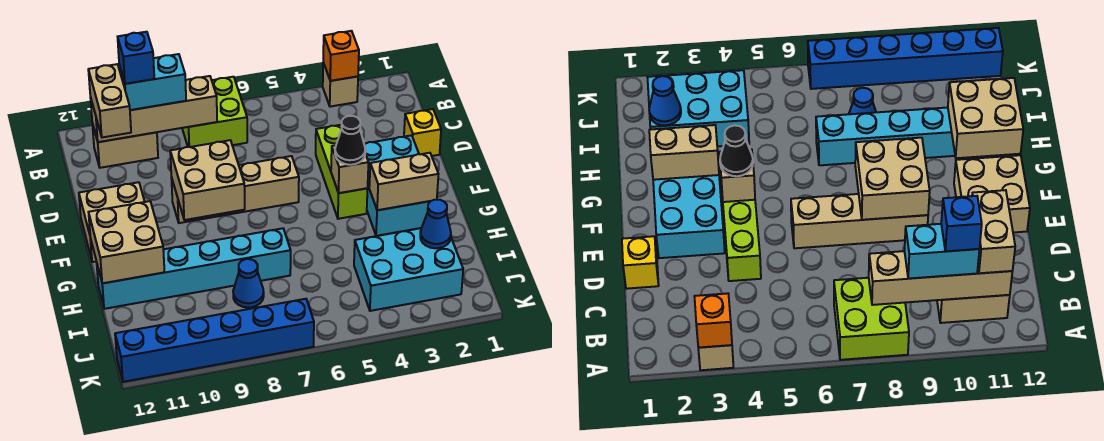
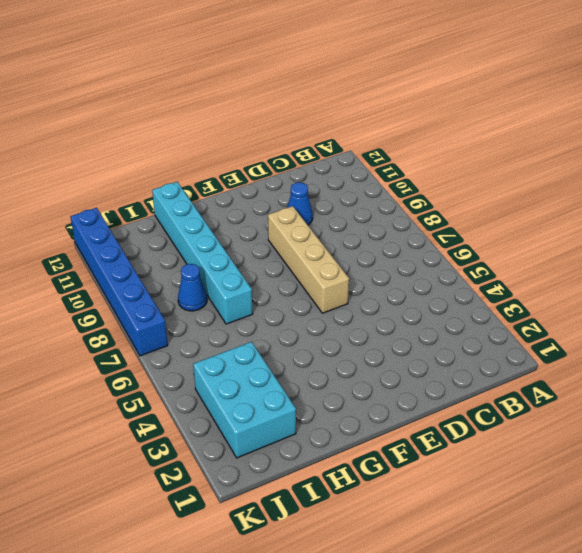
blue cone D10 level 1 -> blue cone I2 level 2
none -> tan brick A3 level 1
none -> lime brick A7:B8 level 1
none -> tan brick B10:B11 level 1

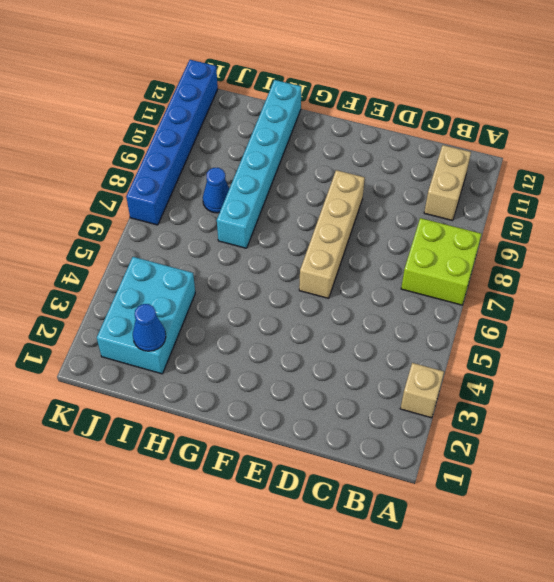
none -> yellow brick D1 level 1
none -> lime brick D4:F4 level 1
none -> cyan brick E2:G3 level 1

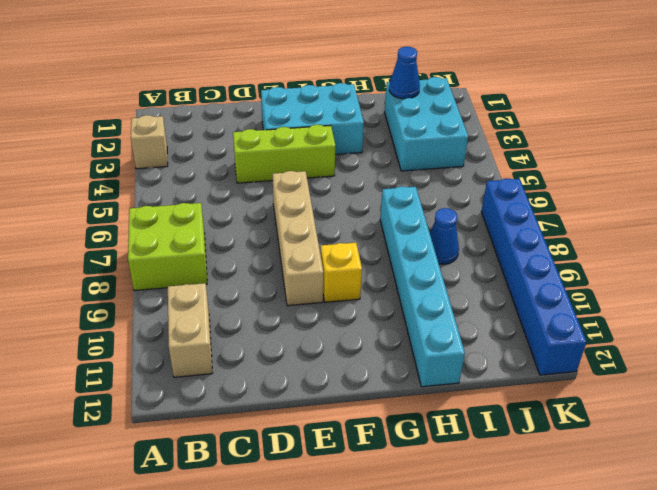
yellow brick F9 level 1 -> yellow brick D1 level 1
none -> tan brick E11:F12 level 1
none -> orange brick A3 level 2
none -> tan brick B8:B11 level 2

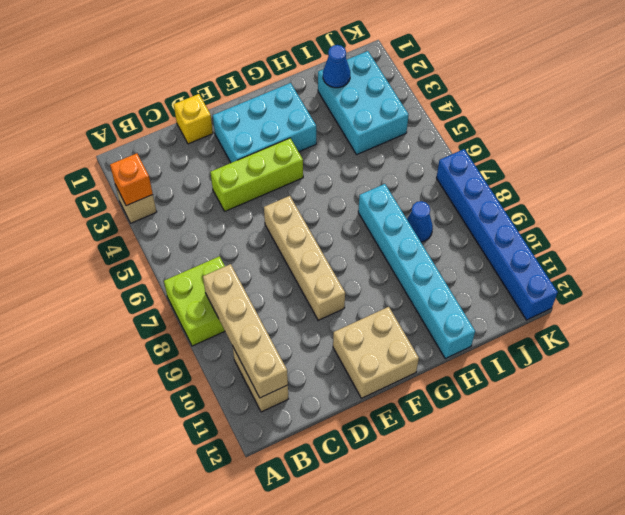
none -> tan brick E8:F9 level 2
none -> tan brick F4 level 2
none -> tan brick G2:G3 level 2

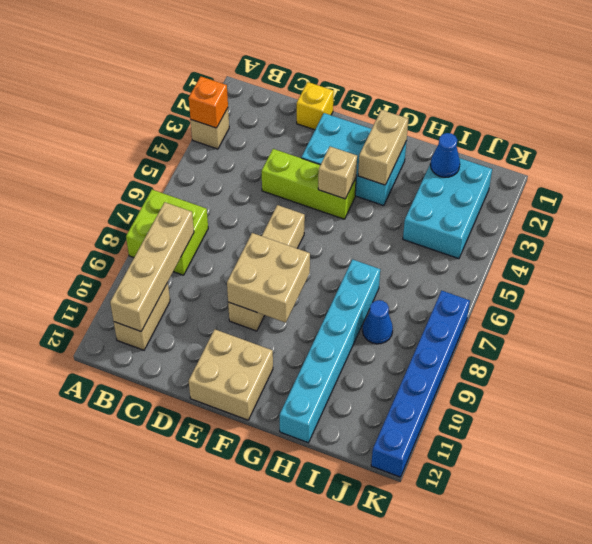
none -> tan brick G11:H12 level 2
none -> cyan brick B9:B10 level 3
none -> tan brick B11:C11 level 3

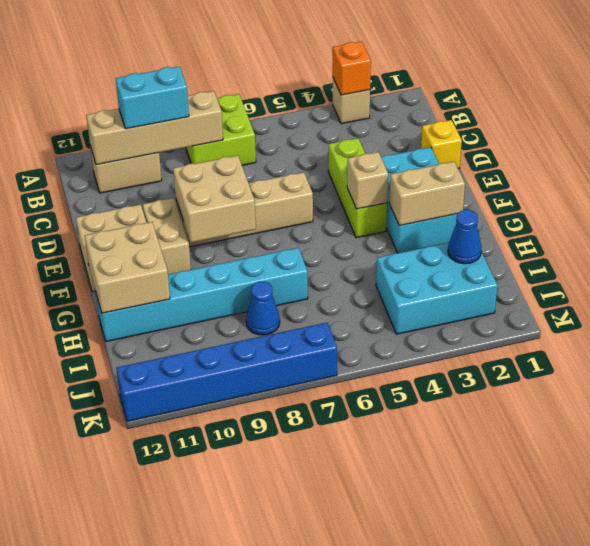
tan brick E10:F10 level 1 -> tan brick B11:C11 level 3
none -> black cone F4 level 3
none -> blue brick B10 level 4

